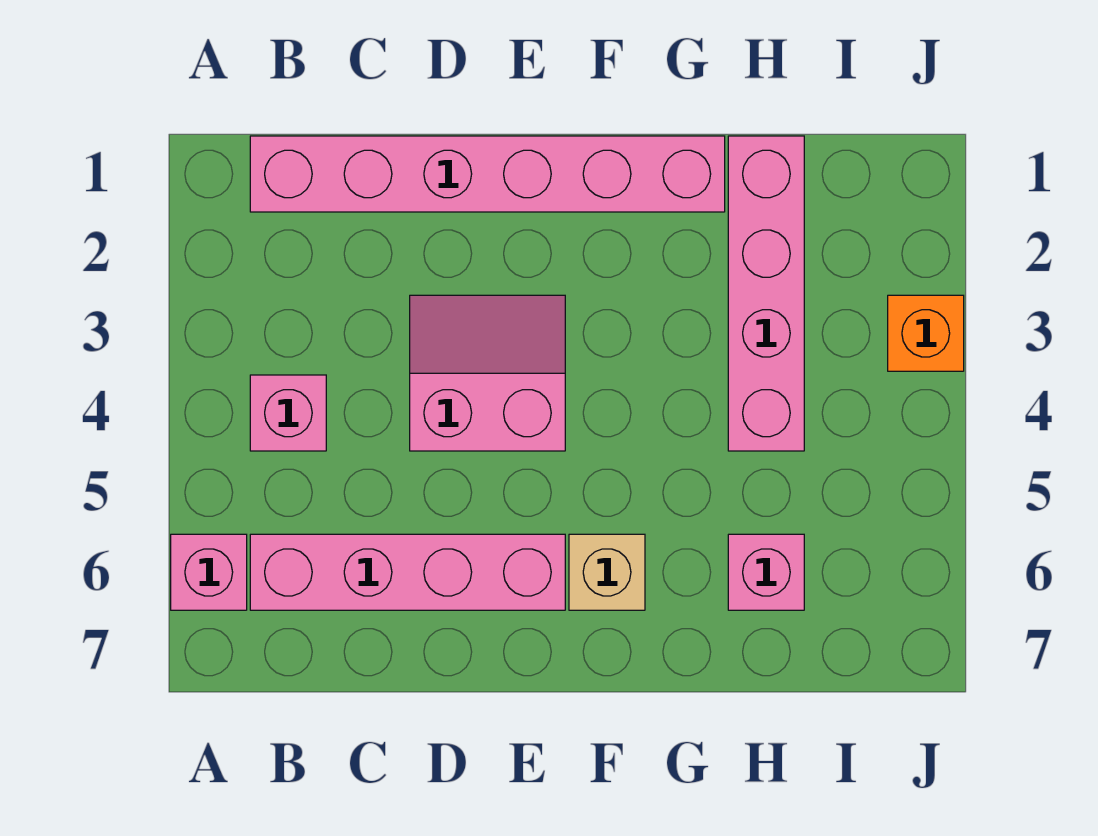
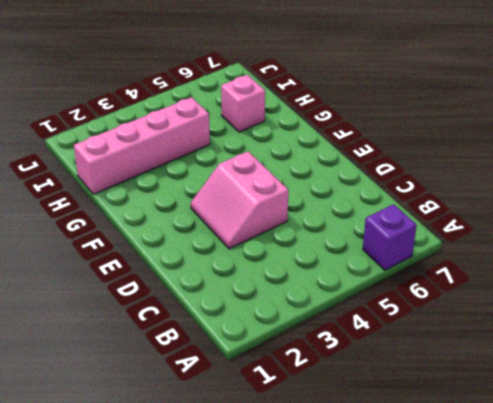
purple brick A6 level 1 -> pink brick A6 level 1
none -> pink brick B1:G1 level 1
none -> pink brick B4 level 1

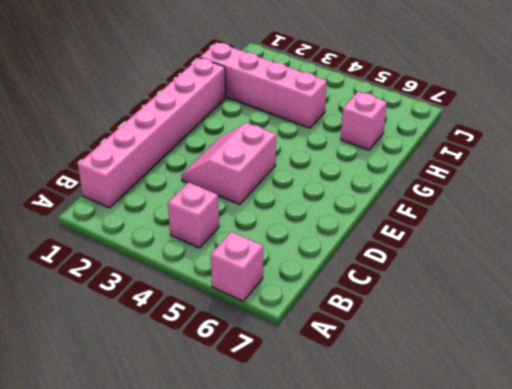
none -> pink brick B6:E6 level 1
none -> tan brick F6 level 1

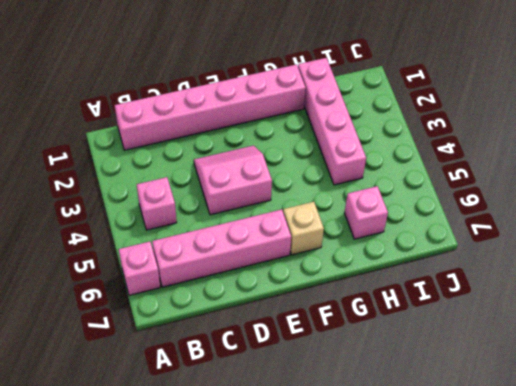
none -> orange brick J3 level 1

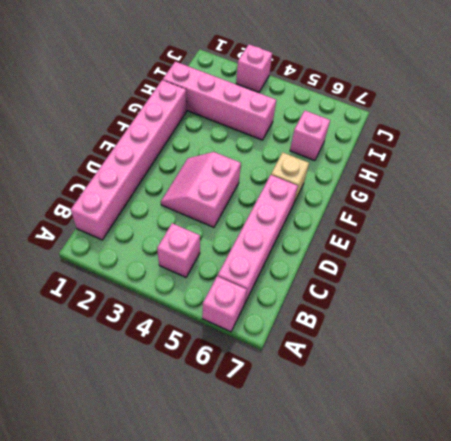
pink brick J3 level 1 -> orange brick J3 level 1

